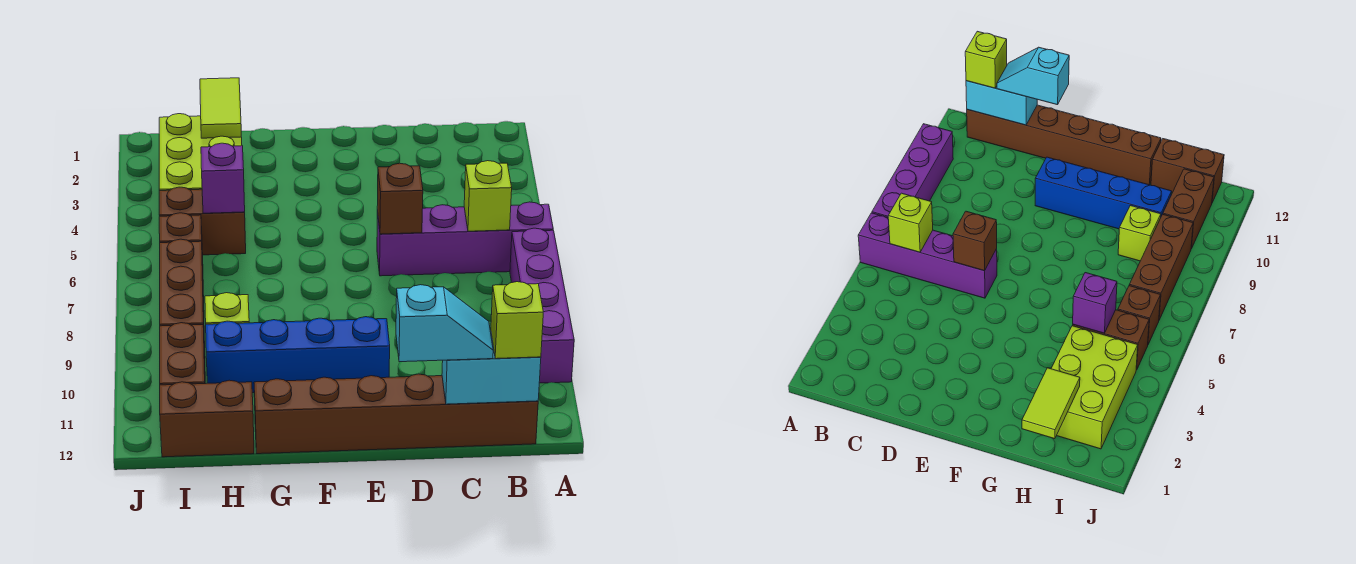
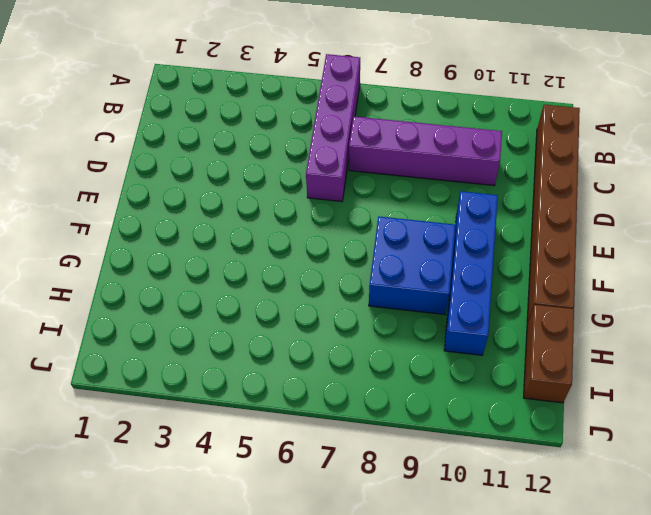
purple brick C7:C10 level 1 -> purple brick A7:A10 level 1
blue brick F8:G9 level 1 -> none
none -> lime brick H2:I4 level 1
none -> brown brick H5:I5 level 1
none -> lime brick H9 level 1

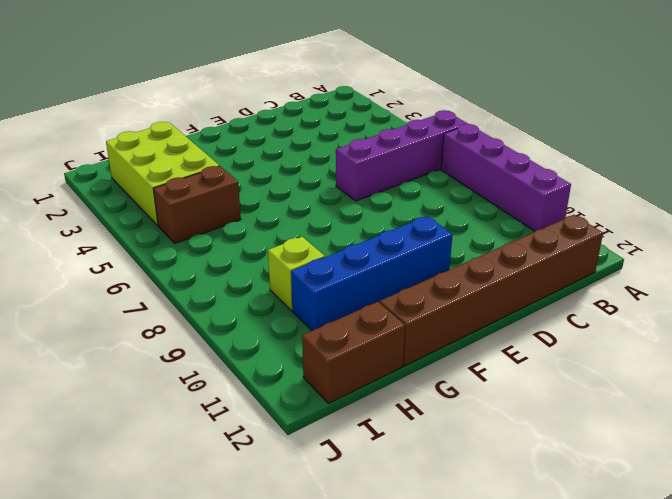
none -> brown brick I6 level 1
none -> brown brick I7:I9 level 1
none -> brown brick I10:I11 level 1

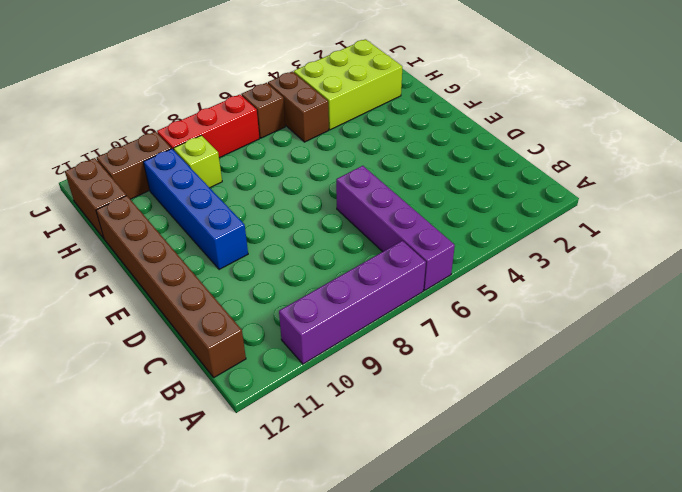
red brick I7:I9 level 1 -> brown brick I7:I9 level 1
none -> lime brick B6 level 2
none -> cyan brick B12:C12 level 2
none -> brown brick D6 level 2

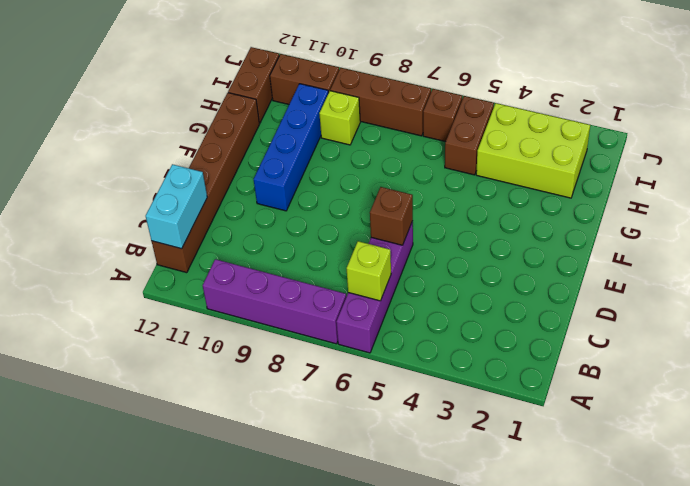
none -> lime tile H1:H2 level 2
none -> purple brick H5 level 2
none -> lime brick B12 level 3

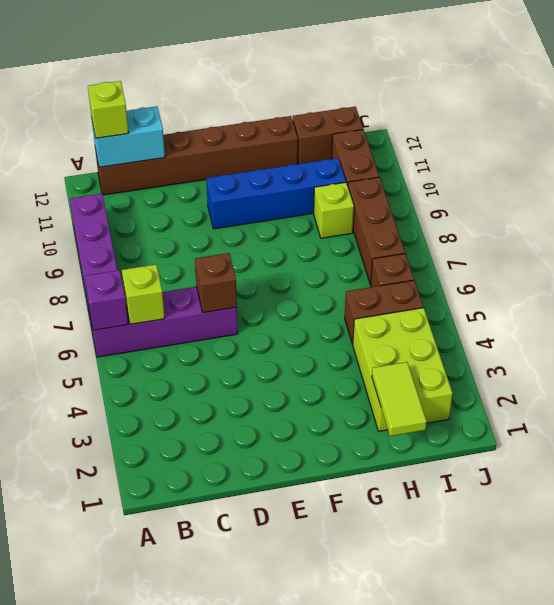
purple brick A6 level 2 -> purple brick H5 level 2
none -> cyan slope C12:D12 level 3 top D

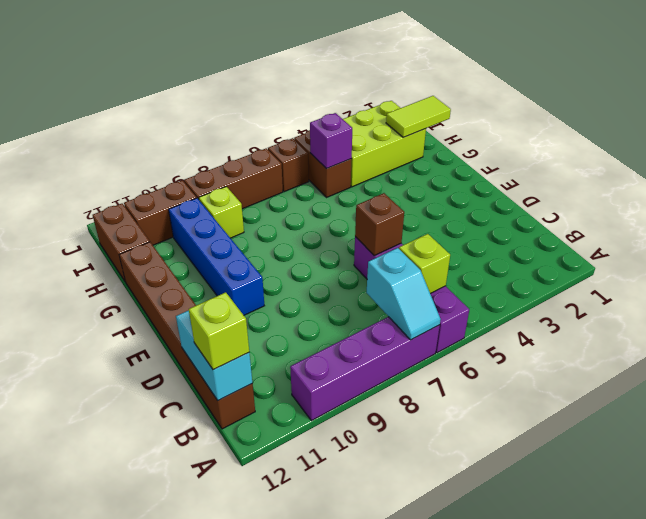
cyan slope A7:B7 level 2 top B -> cyan slope C12:D12 level 3 top D

